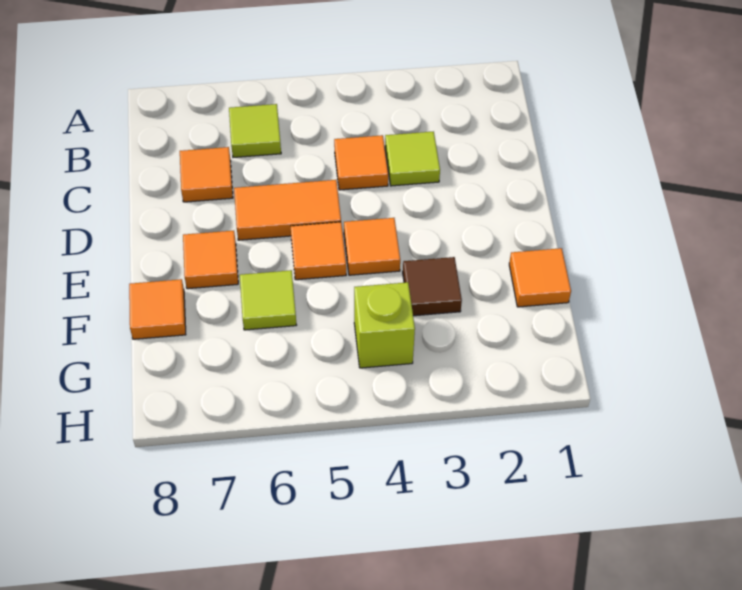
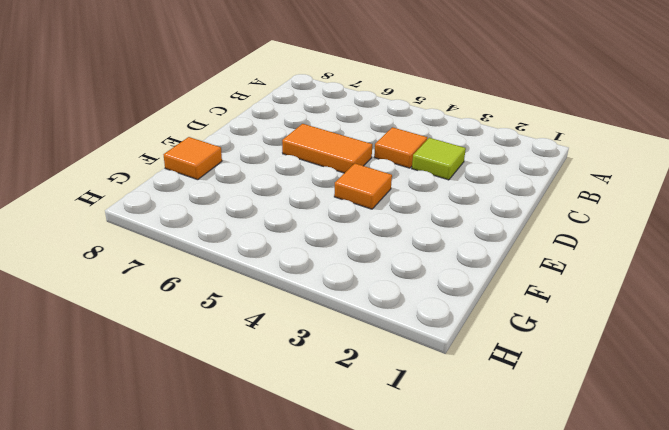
none -> lime tile B6 level 1
none -> orange tile C7 level 1
none -> orange tile E5 level 1

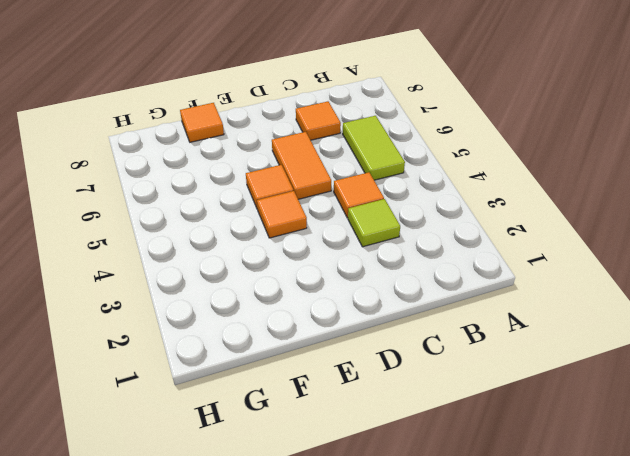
lime tile B5:B6 level 1 -> lime tile B6 level 1
none -> orange tile E7 level 1
none -> orange tile F1 level 1
none -> brown tile F3 level 1

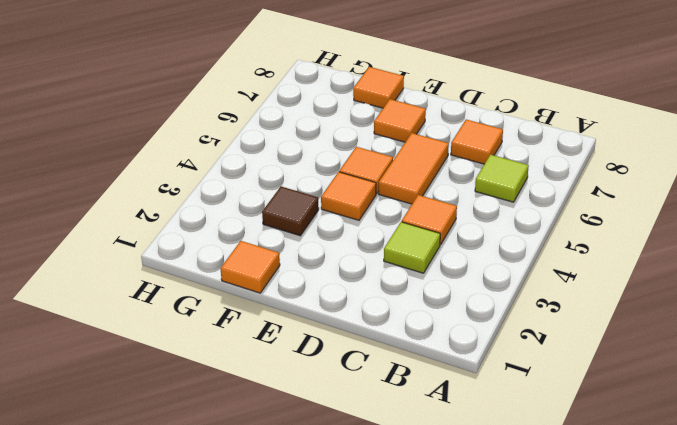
none -> lime tile F6 level 1
none -> lime brick G4 level 1

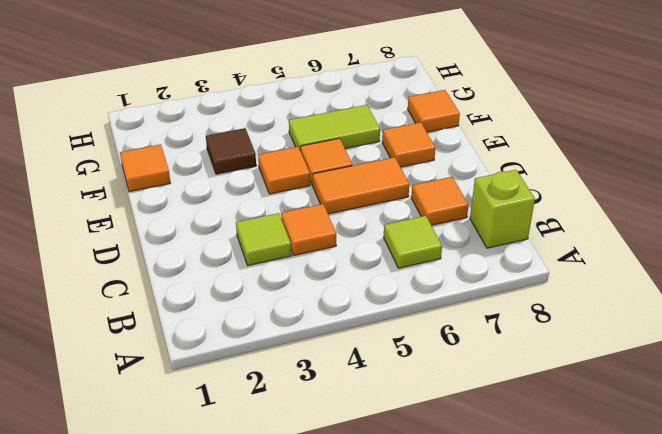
lime brick B8 level 1 -> lime brick G4 level 1
lime tile F5:F6 level 1 -> lime tile F6 level 1

